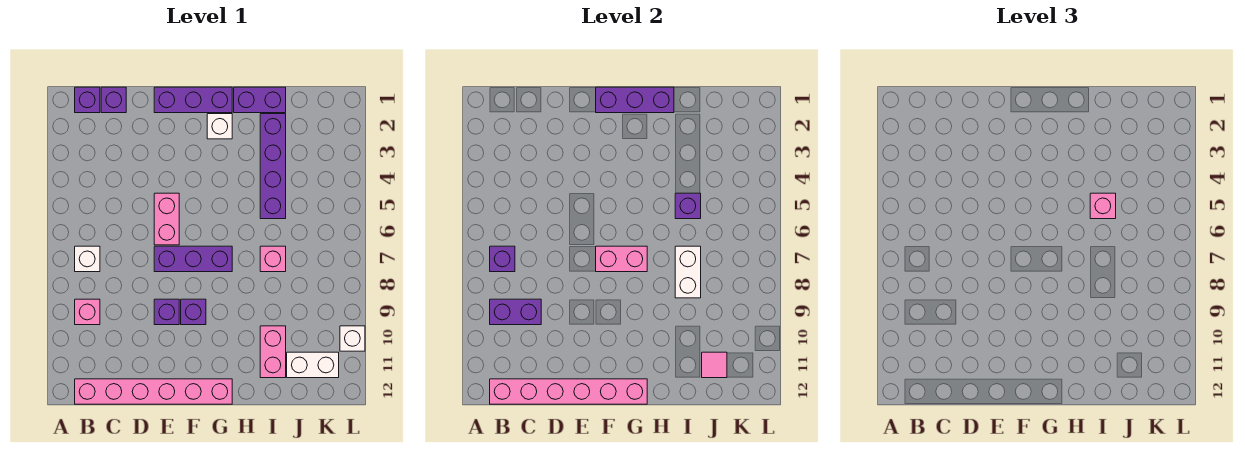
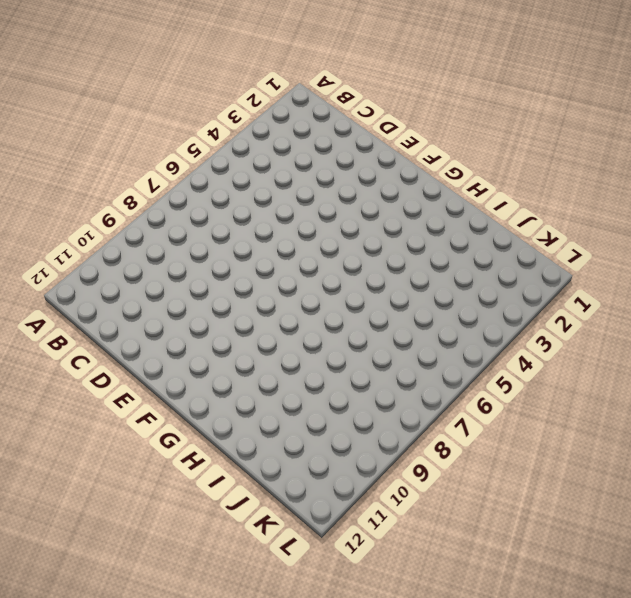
none -> purple brick B1 level 1
none -> white brick B7 level 1
none -> pink brick B9 level 1

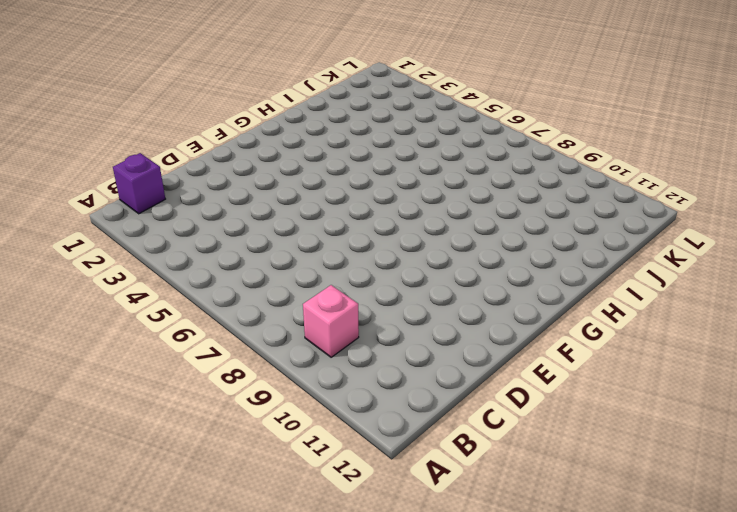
none -> white brick B7 level 1
none -> pink brick B12:G12 level 1
none -> purple brick C1 level 1

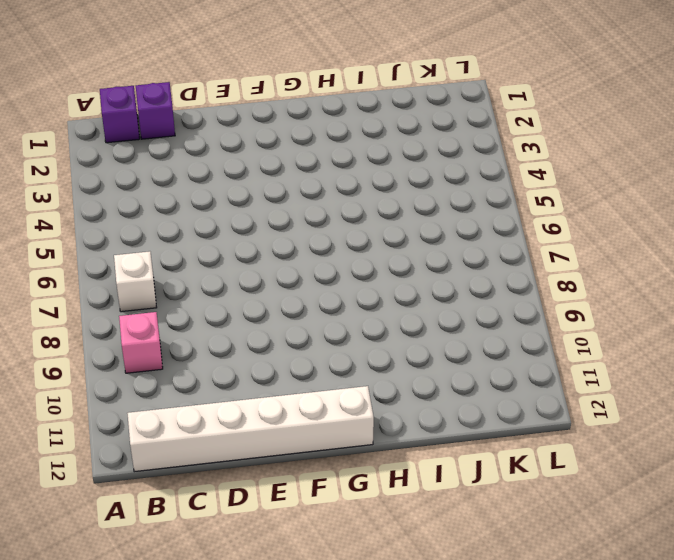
white brick B12:G12 level 1 -> pink brick B12:G12 level 1
none -> purple brick E1:G1 level 1
none -> pink brick E5:E6 level 1
none -> purple brick E7:G7 level 1

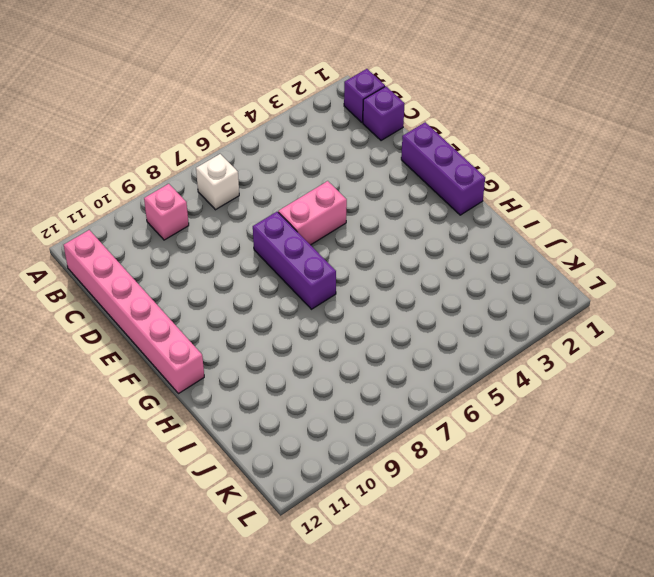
none -> purple brick E9 level 1
none -> purple brick F9 level 1
none -> white brick G2 level 1

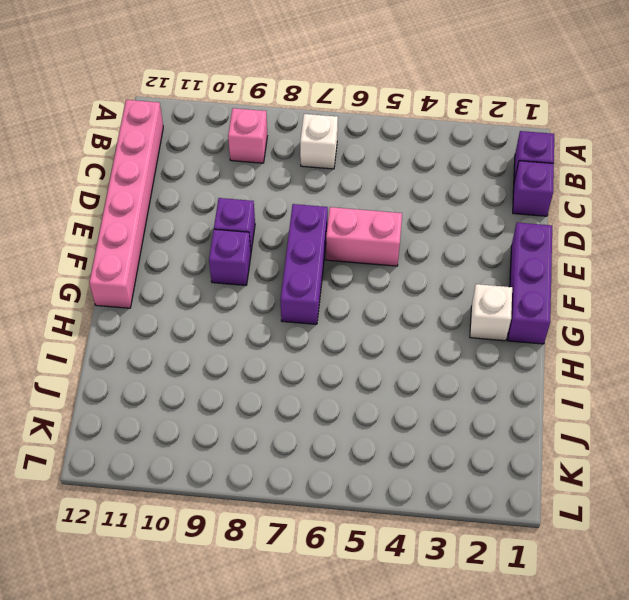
none -> purple brick H1:I1 level 1
none -> purple brick I2:I5 level 1
none -> pink brick I7 level 1

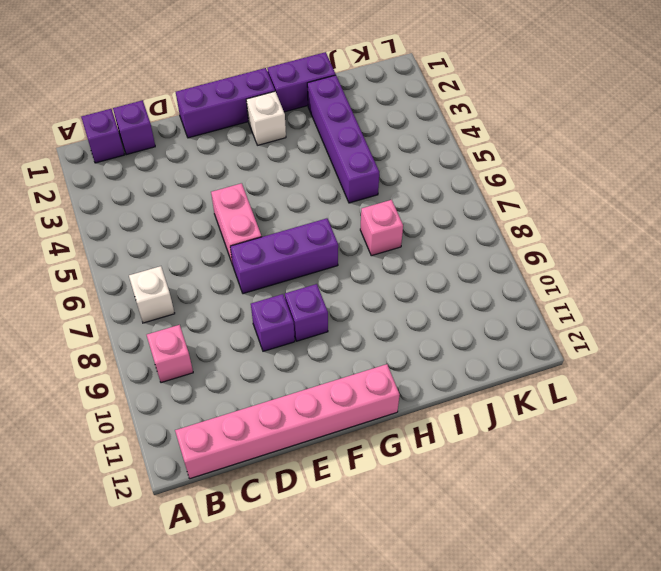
none -> pink brick I10:I11 level 1
none -> white brick J11:K11 level 1
none -> white brick L10 level 1

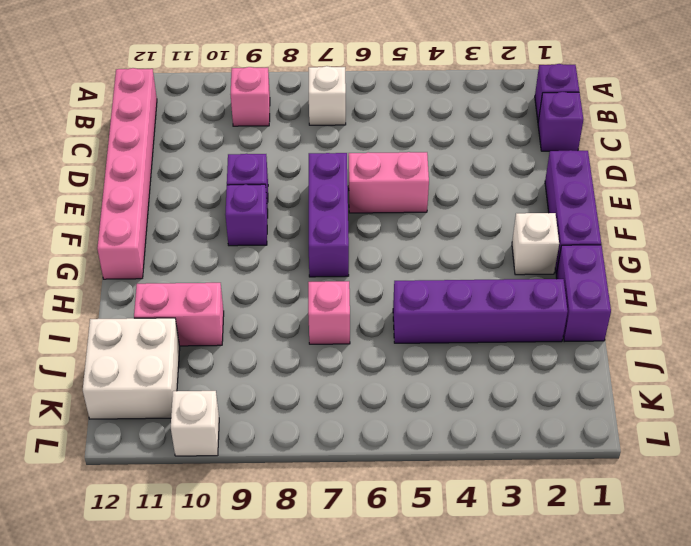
white brick J11:K12 level 1 -> white brick J11:K11 level 1
none -> purple brick B7 level 2
none -> purple brick B9:C9 level 2
none -> pink brick B12:G12 level 2

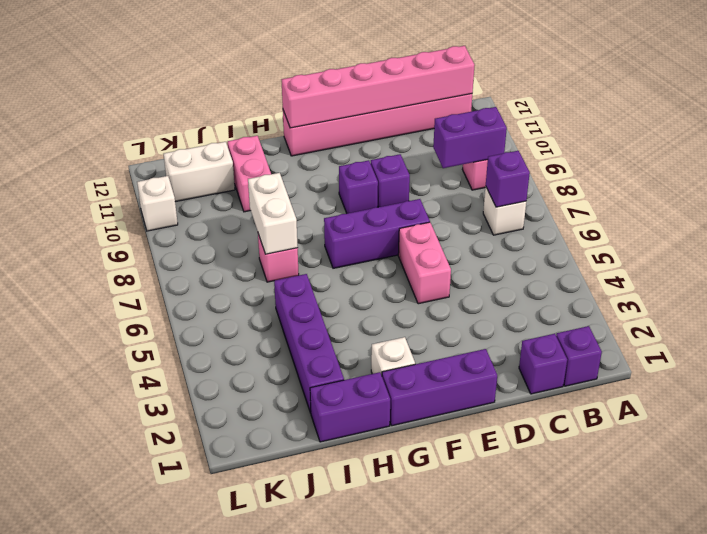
none -> purple brick F1:H1 level 2
none -> pink brick F7:G7 level 2
none -> purple brick I5 level 2

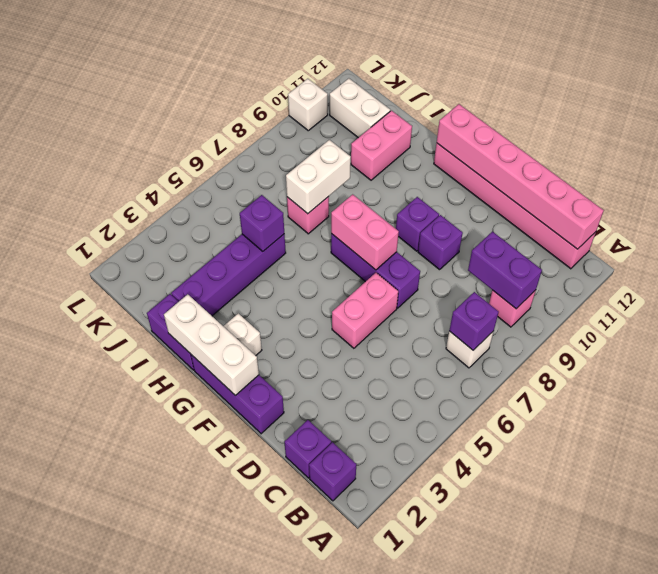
white brick F1:H1 level 2 -> purple brick F1:H1 level 2
none -> pink tile J11 level 2
none -> pink brick I5 level 3

